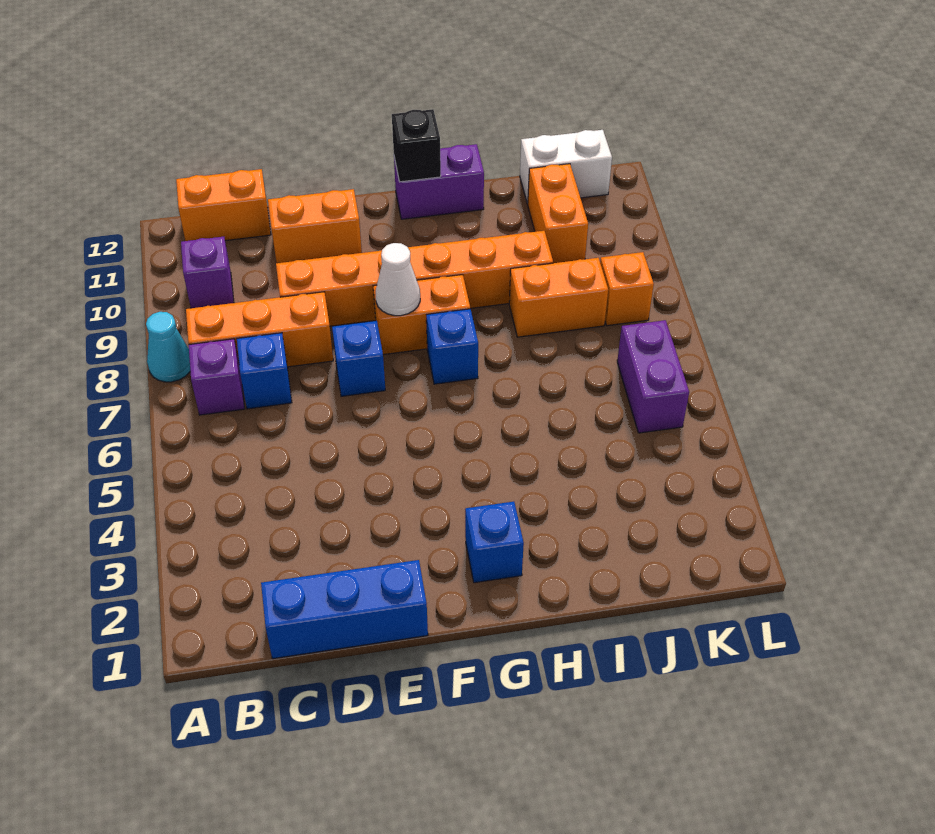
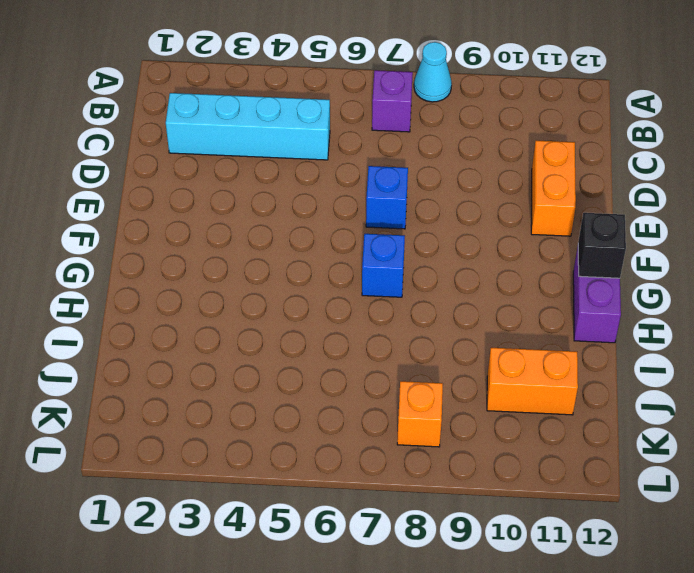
cyan brick C2:C5 level 1 -> none
none -> orange brick B8:D8 level 1
none -> purple brick B10 level 1
none -> orange brick B12:C12 level 1

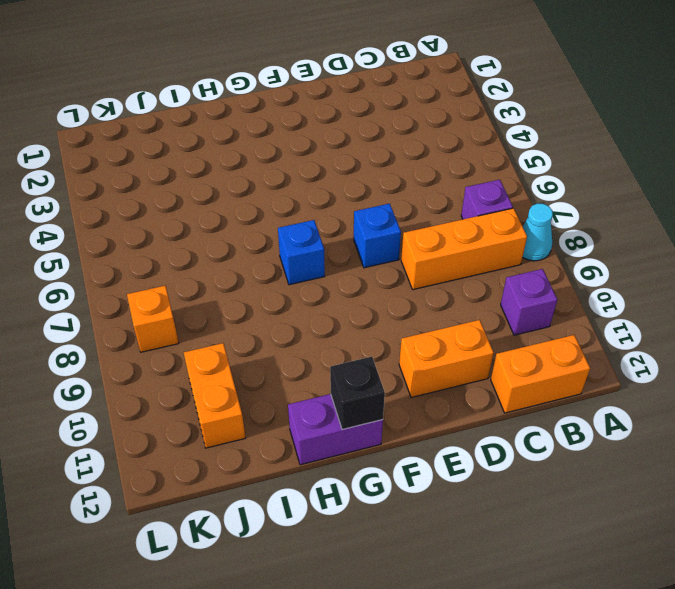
none -> blue brick C1:E1 level 1
none -> blue brick C7 level 1
none -> orange brick D9:I9 level 1

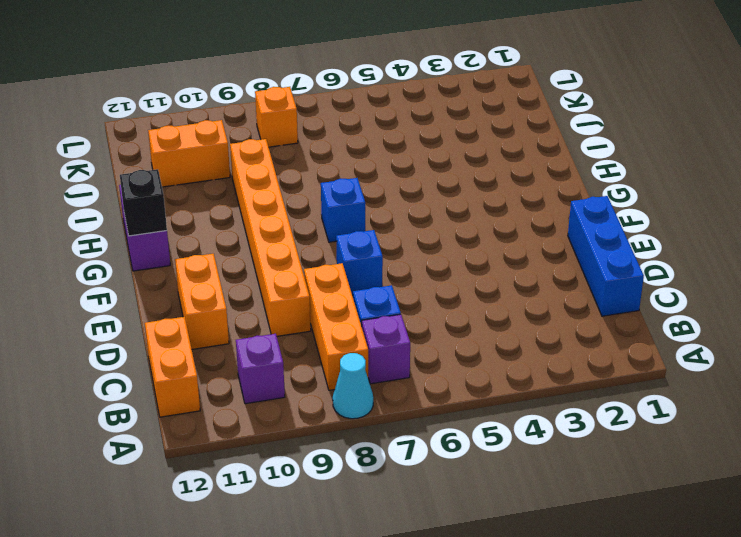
none -> orange brick F8:G8 level 1
none -> blue brick G2 level 1
none -> orange brick I8:J8 level 1

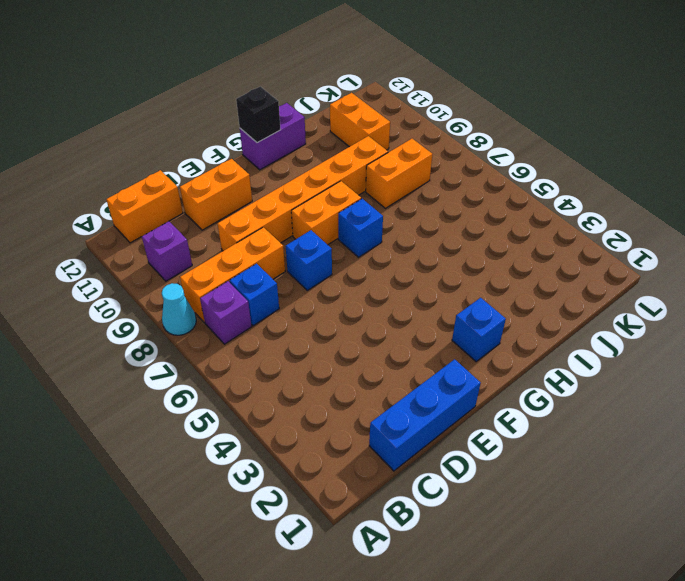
none -> white brick J12:K12 level 1
none -> purple brick K5:K6 level 1
none -> orange brick K8 level 1

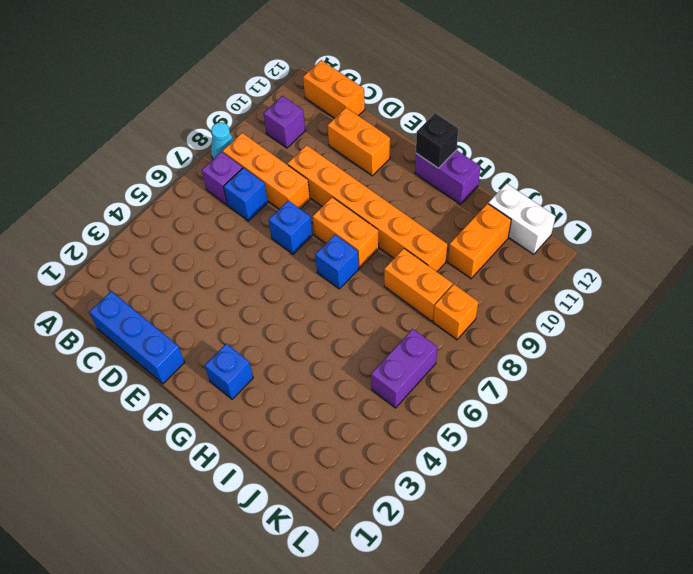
none -> white cone F8 level 2

